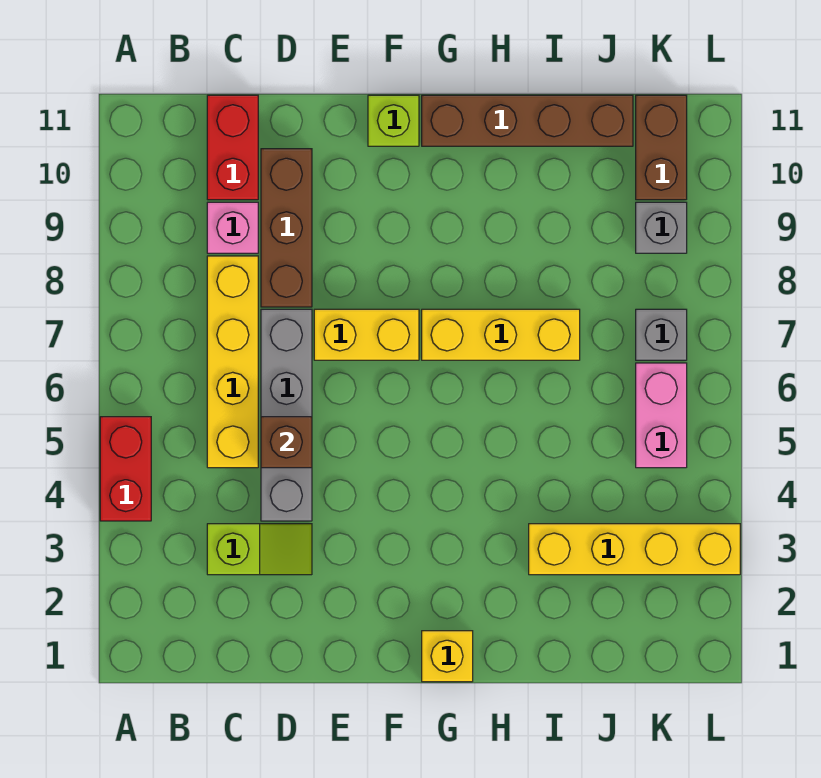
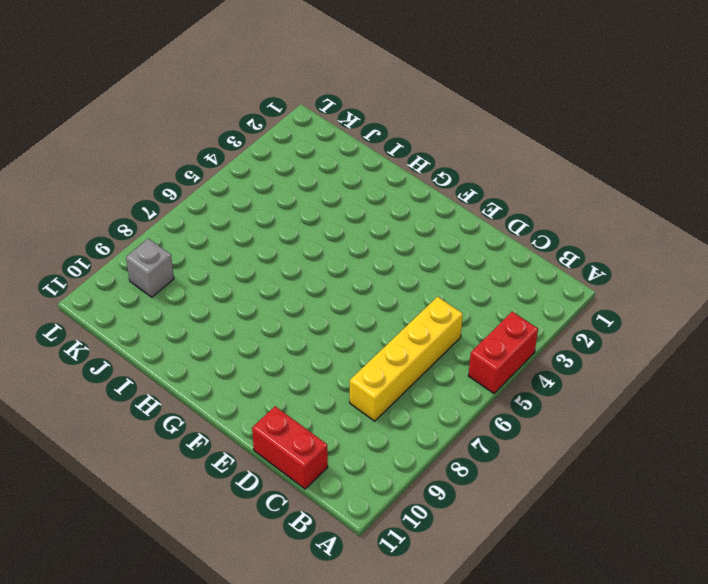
red brick C11:D11 level 1 -> red brick C10:C11 level 1
none -> lime slope C3:D3 level 1 top C
none -> pink brick C9 level 1
none -> grey brick D4:D7 level 1

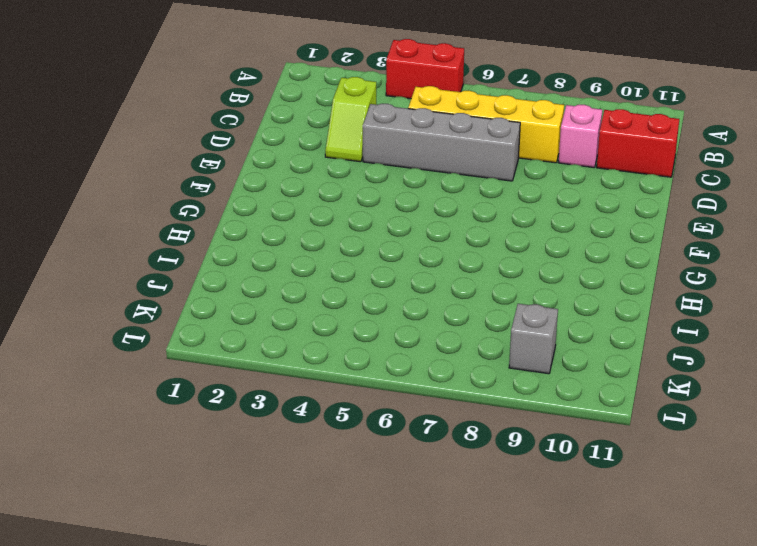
none -> brown brick D8:D10 level 1
none -> yellow brick E7:F7 level 1
none -> lime brick F11 level 1

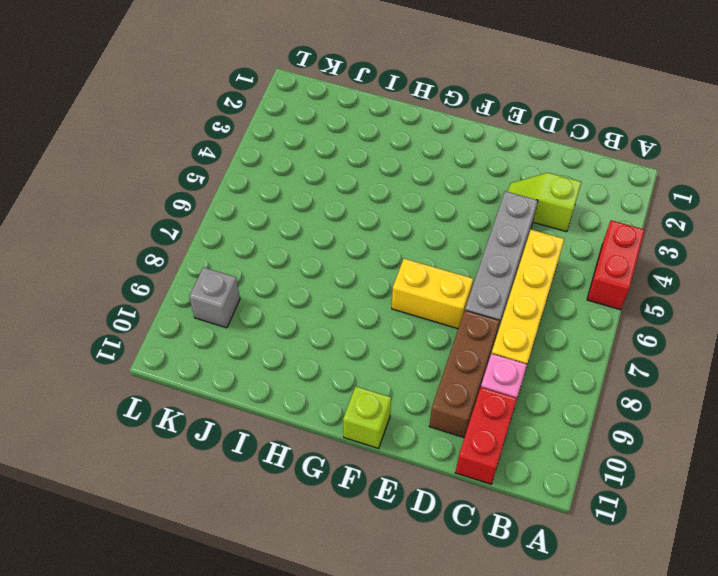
none -> yellow brick G1 level 1
none -> yellow brick G7:I7 level 1
none -> brown brick G11:J11 level 1

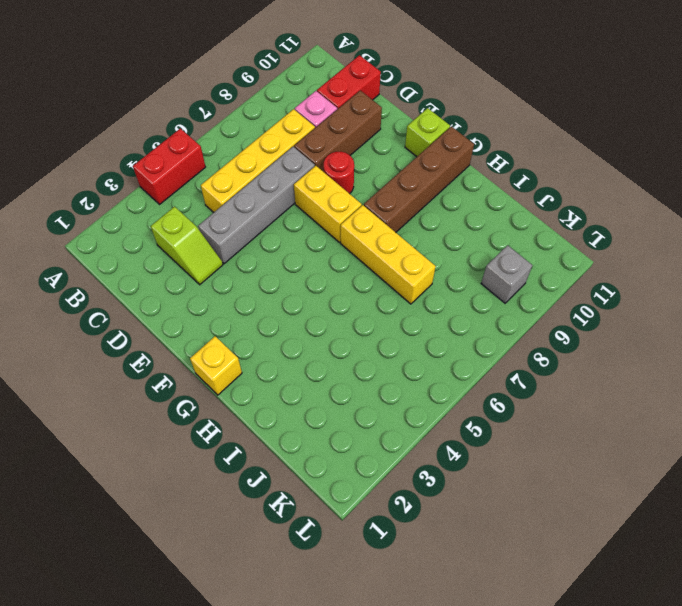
red round brick E8 level 1 -> none
brown brick G8:G11 level 1 -> brown brick G11:J11 level 1
none -> yellow brick I3:L3 level 1
none -> pink brick K5:K6 level 1
none -> grey brick K7 level 1

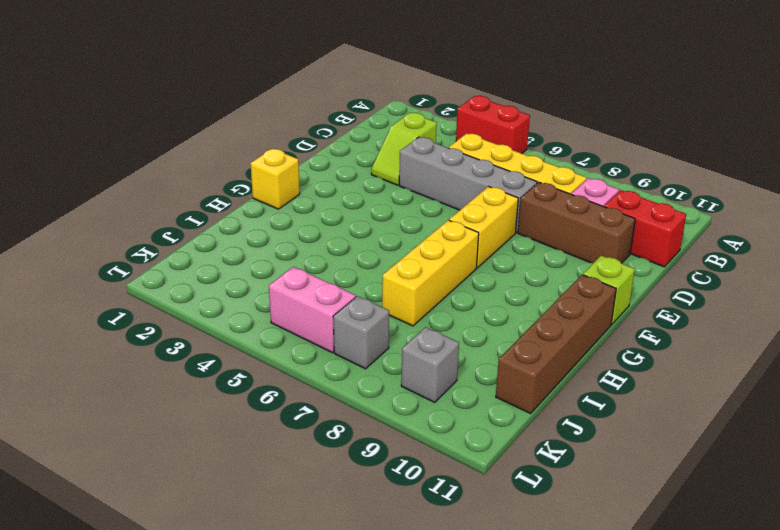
none -> yellow brick I3:L3 level 1
none -> brown brick K10:K11 level 1
none -> brown brick D5 level 2

